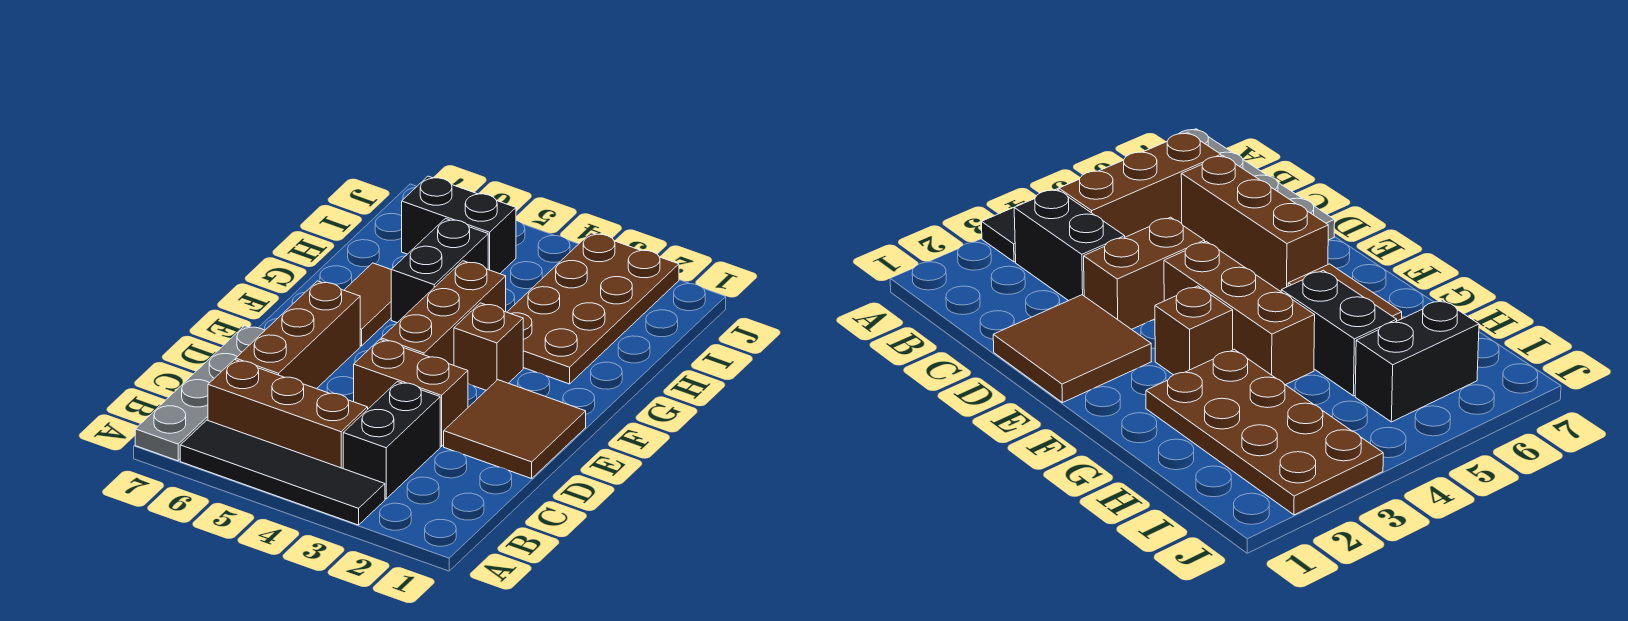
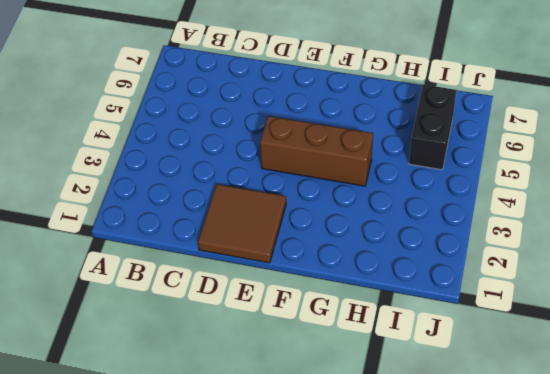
none -> black tile A3:A6 level 1
none -> grey plate A7:D7 level 1
none -> black brick B3:C3 level 1

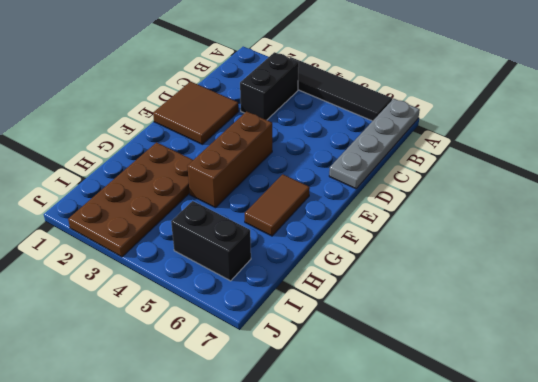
none -> brown brick B4:B6 level 1
none -> brown brick C6:E6 level 1
none -> brown brick D3:D4 level 1

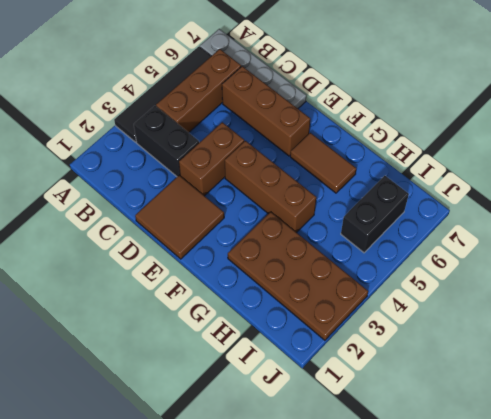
none -> brown brick F3 level 1
none -> black brick G5:H5 level 1

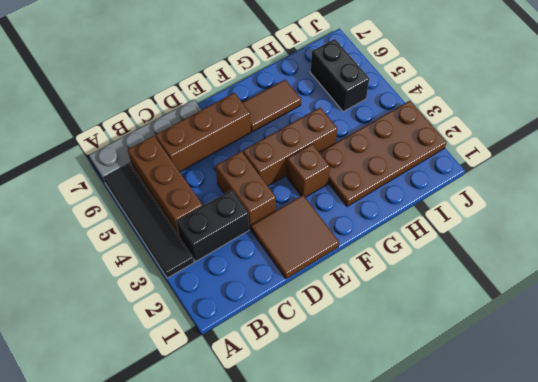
none -> black brick G5:H5 level 1

